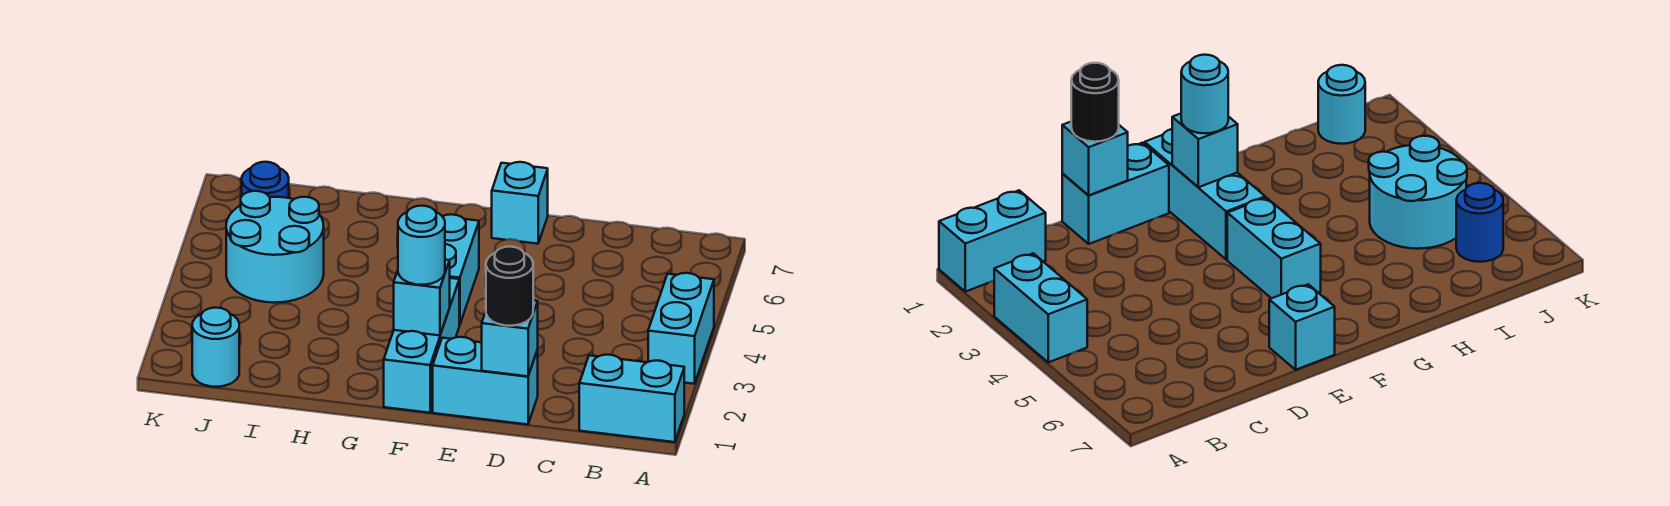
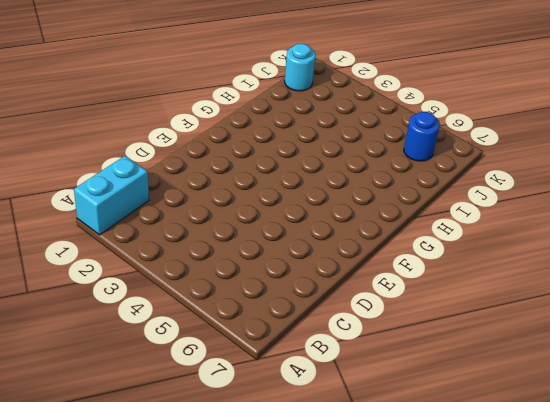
none -> cyan brick A3:A4 level 1
none -> cyan brick D1:E1 level 1
none -> cyan brick E7 level 1

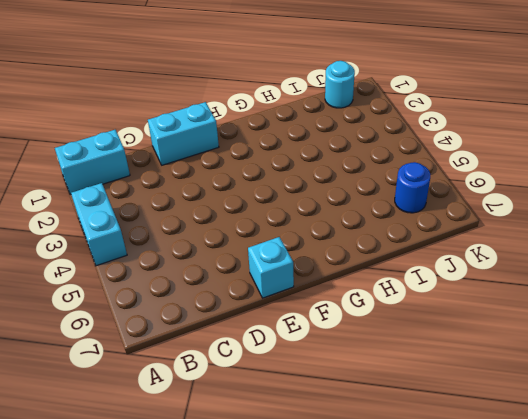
none -> cyan brick F1:F3 level 1
none -> cyan brick F4:F5 level 1
none -> cyan round brick I4:J5 level 1

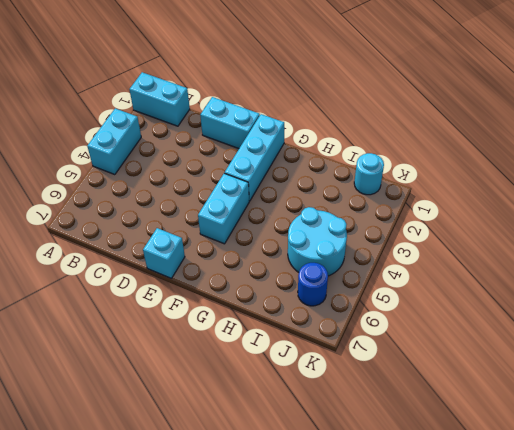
none -> cyan brick D1 level 2
none -> cyan brick F2 level 2
none -> black round brick D1 level 3

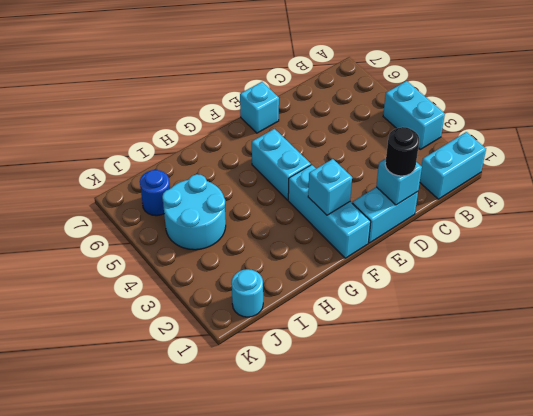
none -> cyan round brick F2 level 3

